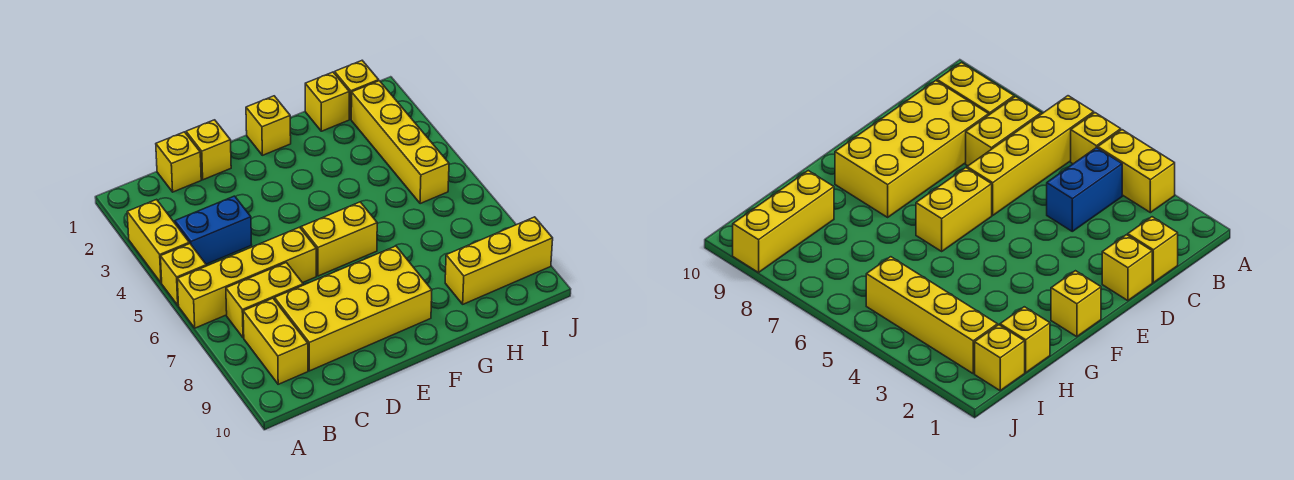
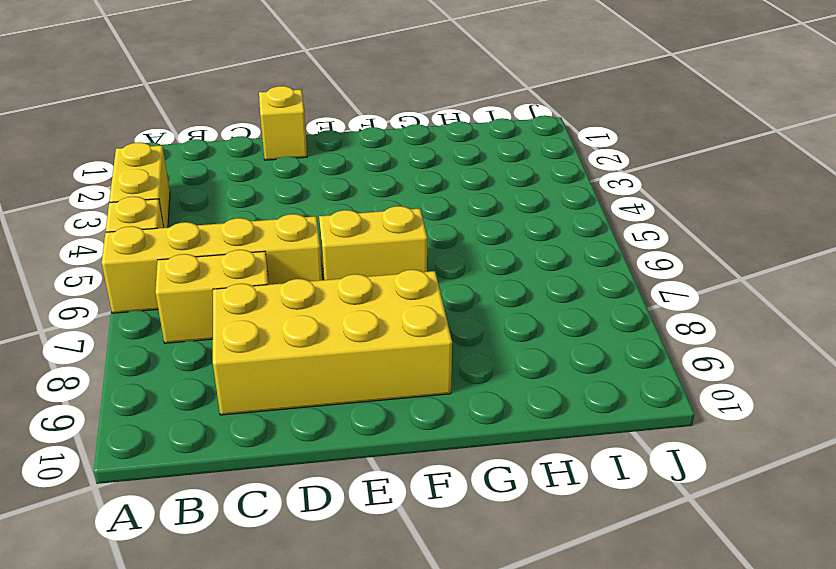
none -> blue brick B4:C4 level 1
none -> yellow brick B8:B9 level 1
none -> yellow brick C1 level 1

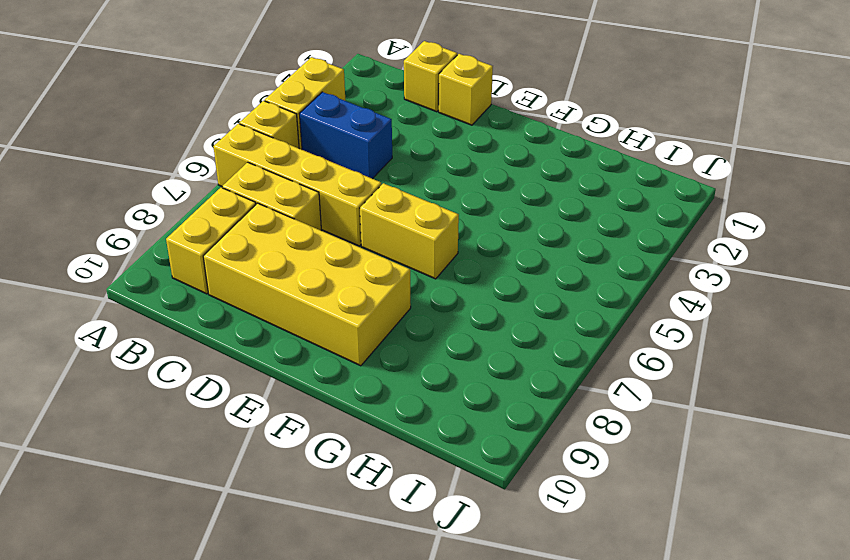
none -> yellow brick F1 level 1
none -> yellow brick H1 level 1
none -> yellow brick H9:J9 level 1

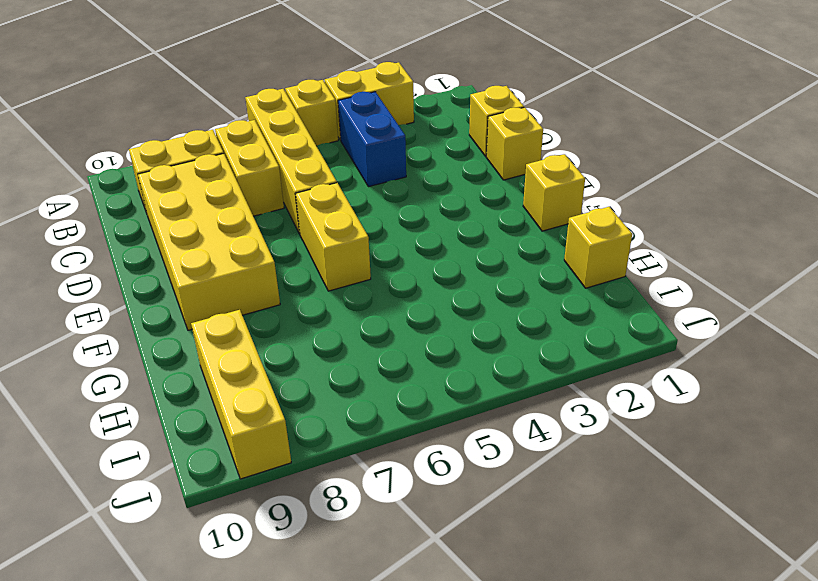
none -> yellow brick I1 level 1
none -> yellow brick I2:I5 level 1

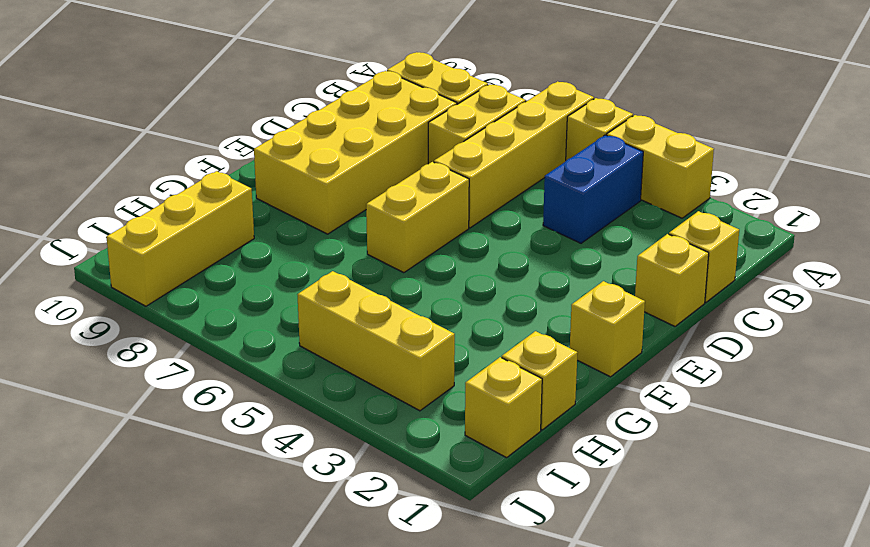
yellow brick I3:I5 level 1 -> yellow brick I2:I5 level 1

